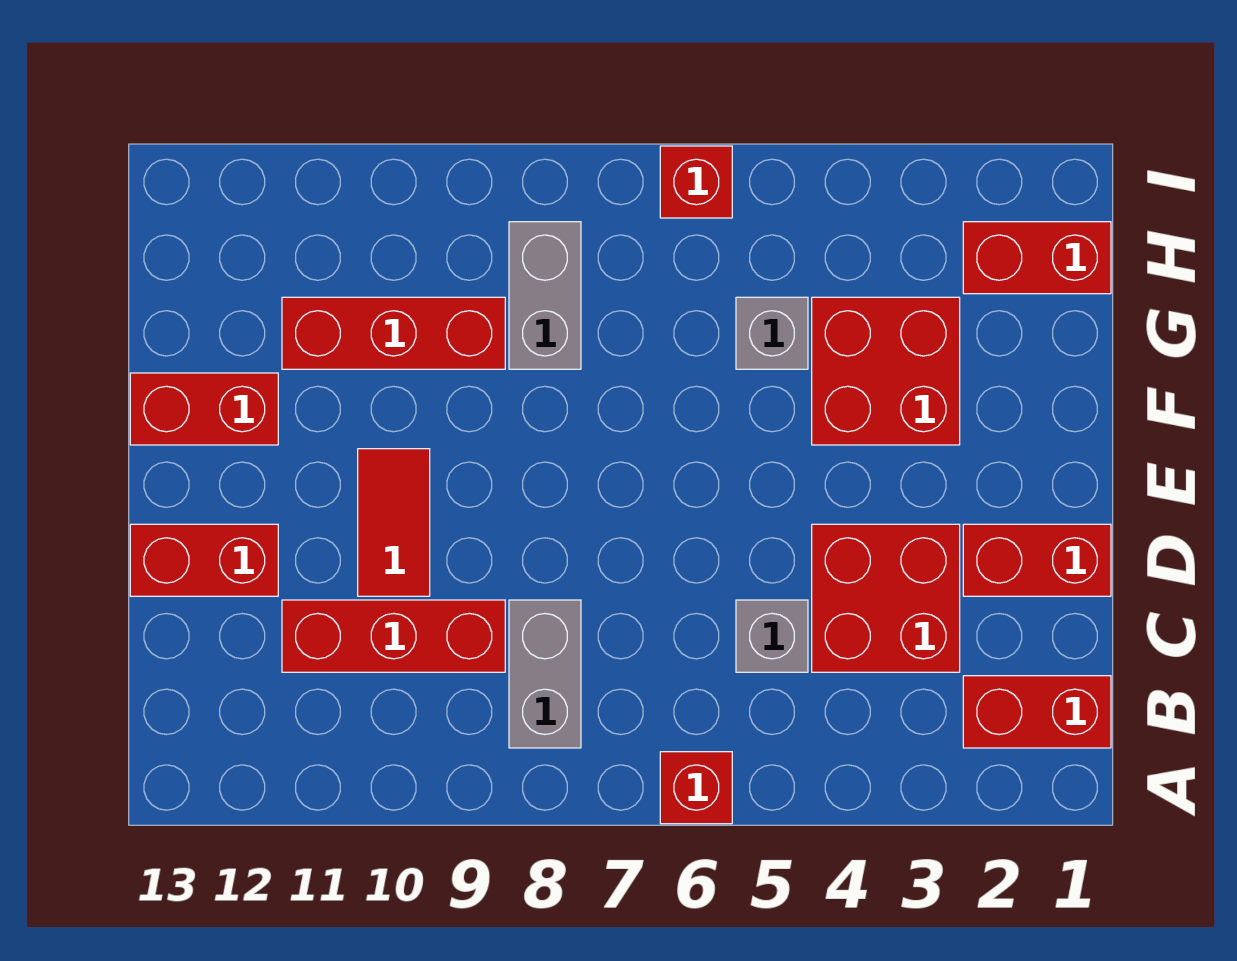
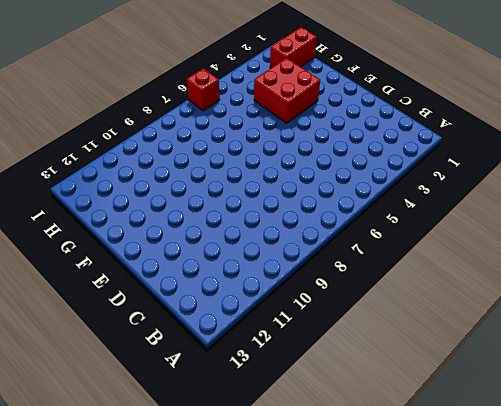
none -> red brick A6 level 1
none -> red brick B1:B2 level 1
none -> grey brick B8:C8 level 1

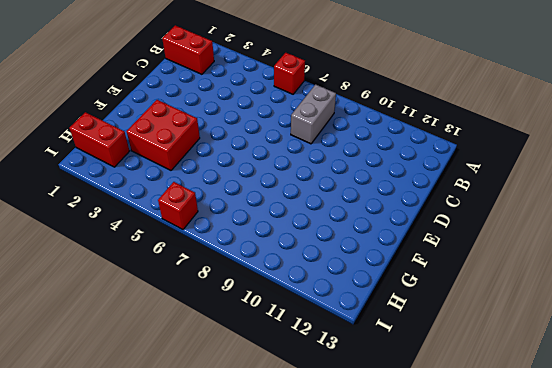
none -> red brick C3:D4 level 1
none -> grey brick C5 level 1
none -> red brick C9:C11 level 1

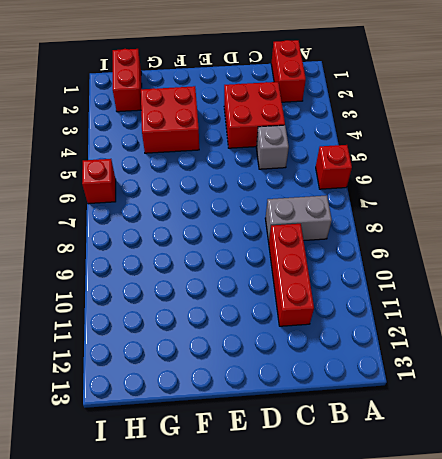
none -> red brick D1:D2 level 1
none -> red tile D10:E10 level 1
none -> red brick D12:D13 level 1

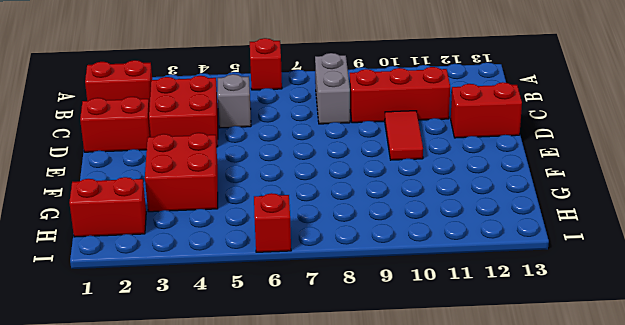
none -> red brick F12:F13 level 1
none -> grey brick G5 level 1
none -> grey brick G8:H8 level 1

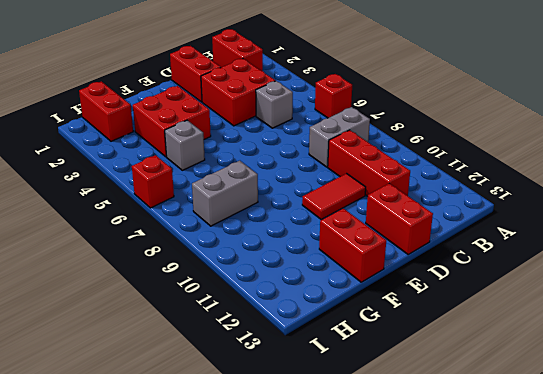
none -> red brick G9:G11 level 1

